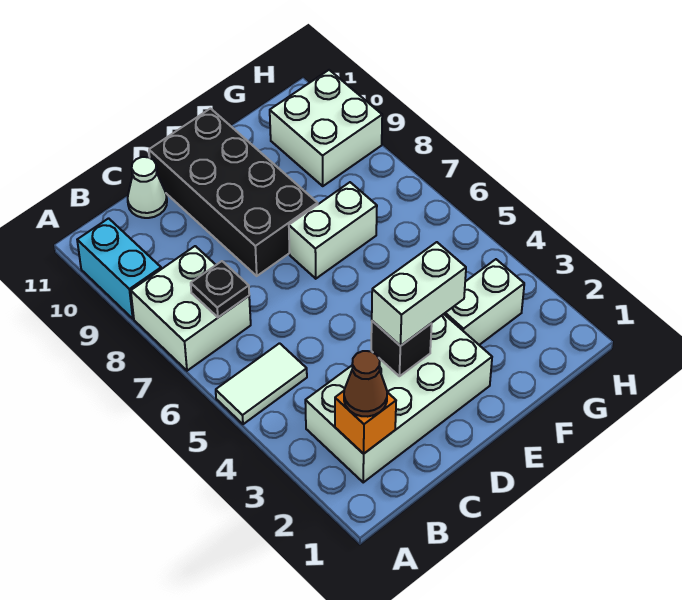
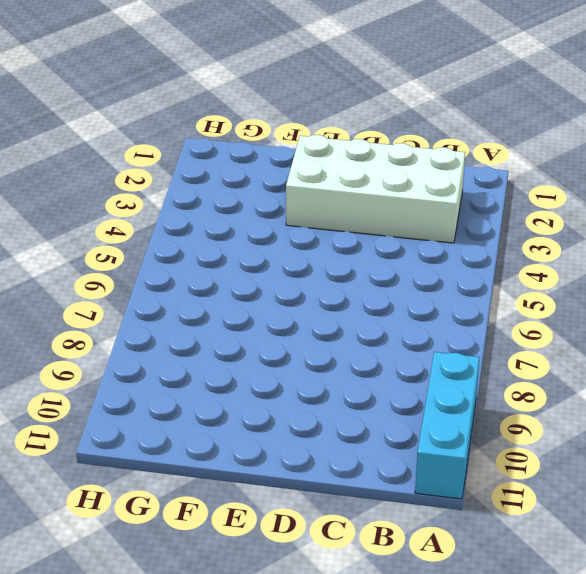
cyan brick A9:A11 level 1 -> cyan brick A9:A10 level 1
none -> white tile A5:B5 level 1
none -> white brick A7:B8 level 1
none -> white cone C11 level 1

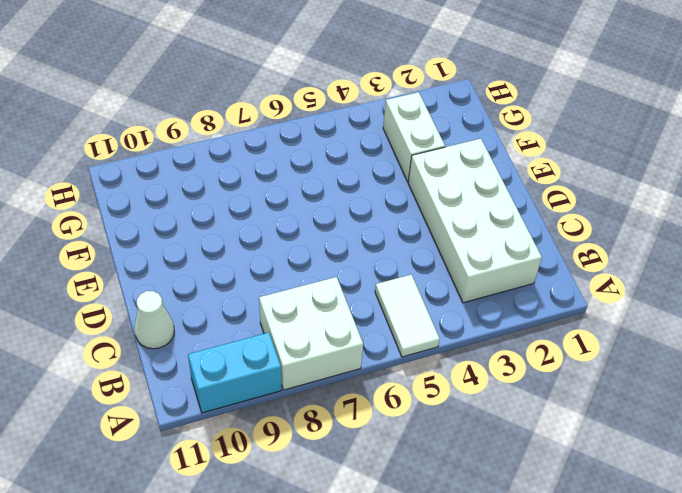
none -> black brick D8:E11 level 1
none -> white brick E7:F7 level 1
none -> white brick G9:H10 level 1

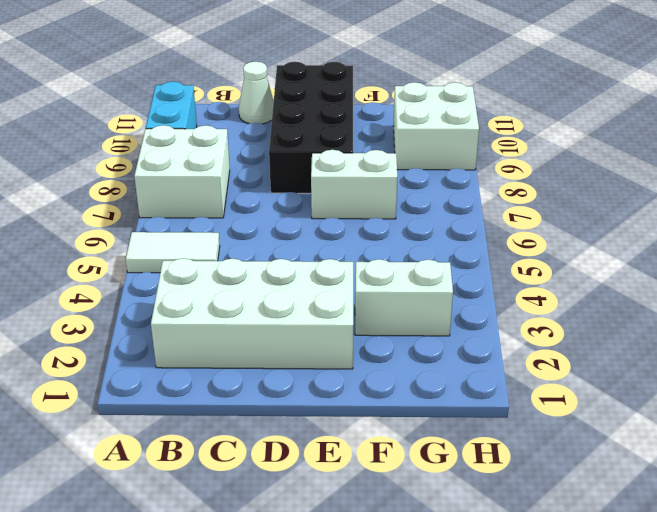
none -> orange brick B2 level 2
none -> black plate B7 level 2
none -> black brick D3 level 2

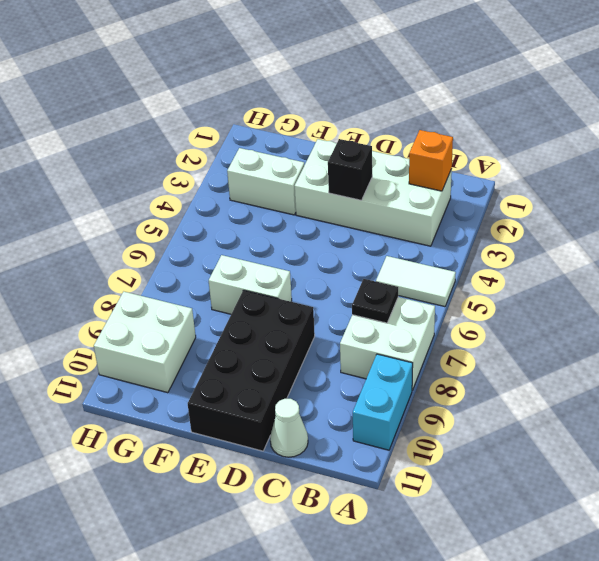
none -> brown cone B2 level 3
none -> white brick D3:E3 level 3

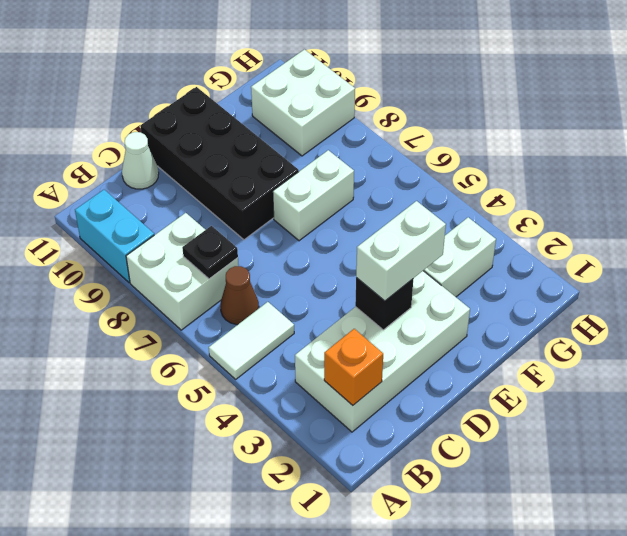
brown cone B6 level 1 -> brown cone B2 level 3

